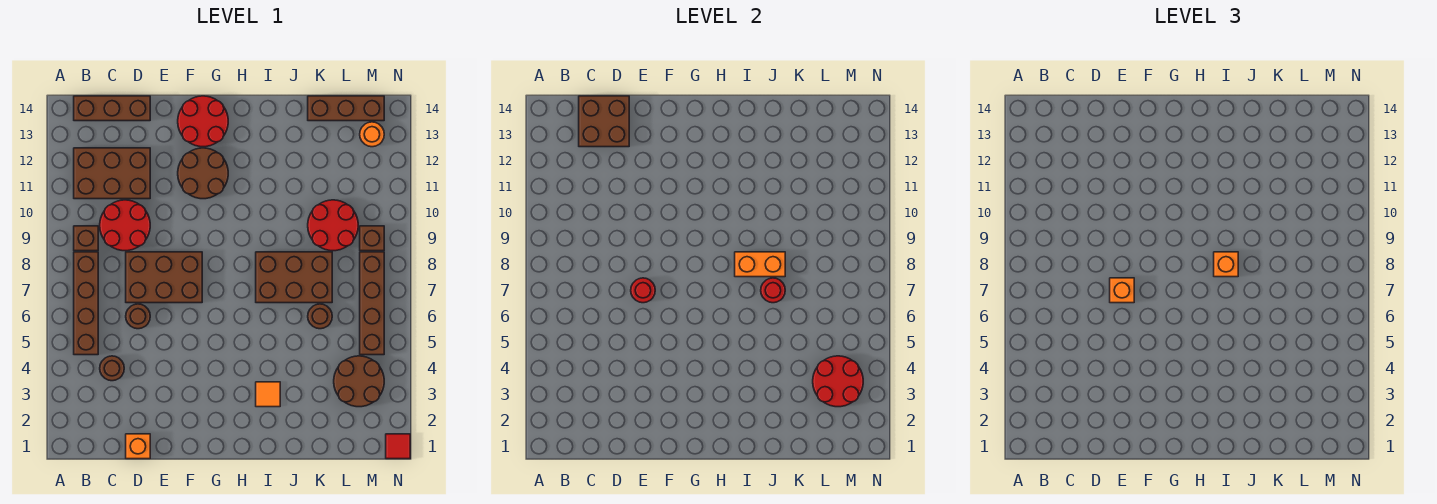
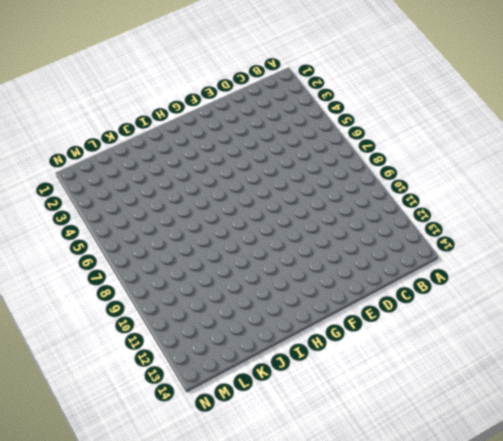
none -> brown brick B5:B8 level 1
none -> brown brick B9 level 1
none -> brown brick B11:D12 level 1

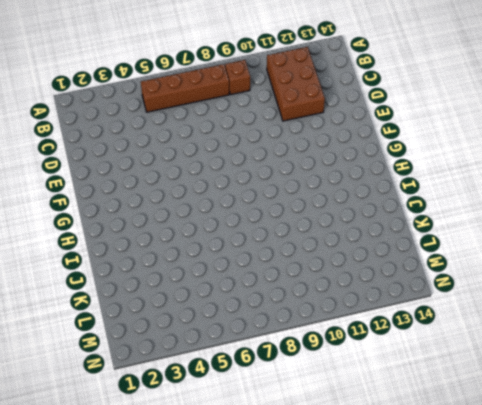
none -> brown brick B14:D14 level 1
none -> brown round brick C4 level 1
none -> red round brick C9:D10 level 1

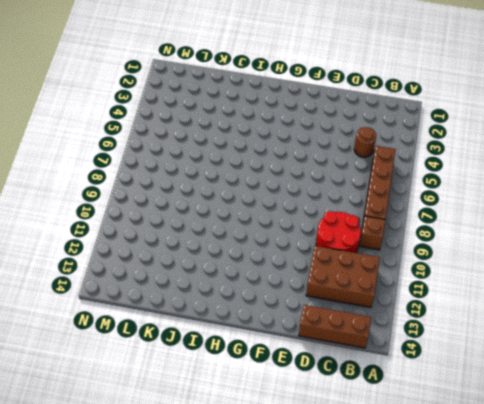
none -> orange brick D1 level 1
none -> brown round brick D6 level 1
none -> brown brick D7:F8 level 1

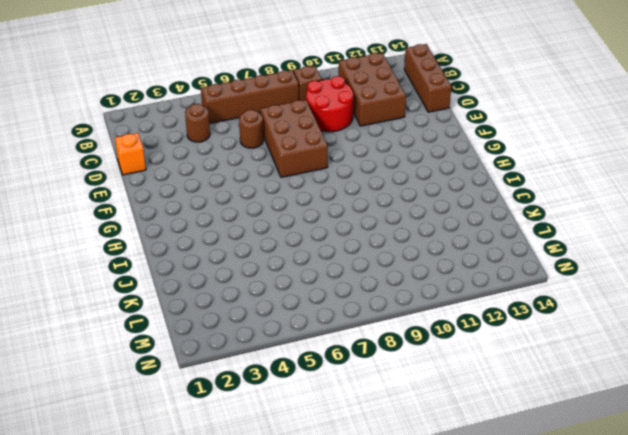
none -> brown round brick F11:G12 level 1
none -> red round brick F13:G14 level 1
none -> orange tile I3 level 1

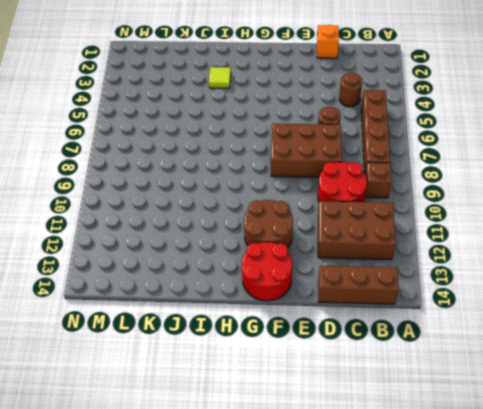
lime tile I3 level 1 -> orange tile I3 level 1
none -> brown brick I7:K8 level 1
none -> brown round brick K6 level 1
none -> red round brick K9:L10 level 1

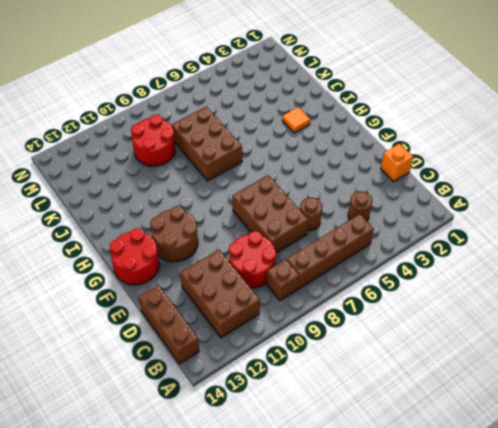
none -> brown round brick K6 level 1
none -> brown brick K14:M14 level 1
none -> brown round brick L3:M4 level 1

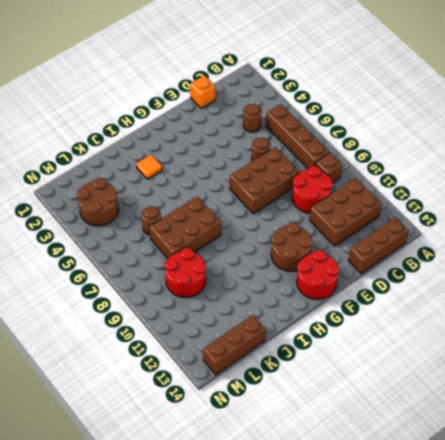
none -> brown brick M5:M8 level 1
none -> brown brick M9 level 1
none -> orange round brick M13 level 1

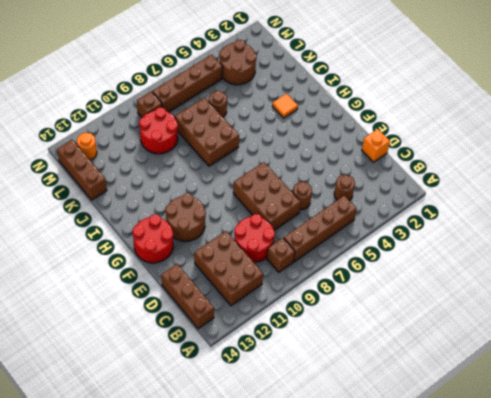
none -> red tile N1 level 1
none -> brown brick C13:D14 level 2
none -> red round brick E7 level 2

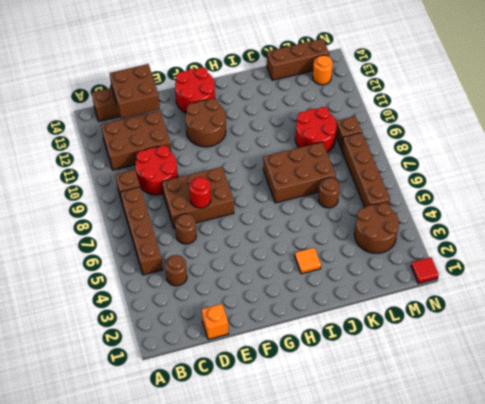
none -> orange brick I8:J8 level 2
none -> red round brick J7 level 2
none -> red round brick L3:M4 level 2

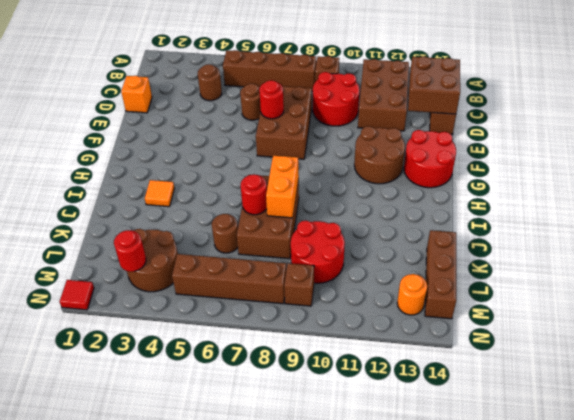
red round brick M3 level 2 -> red round brick L3:M4 level 2
none -> orange brick E7 level 3
none -> orange brick I8 level 3

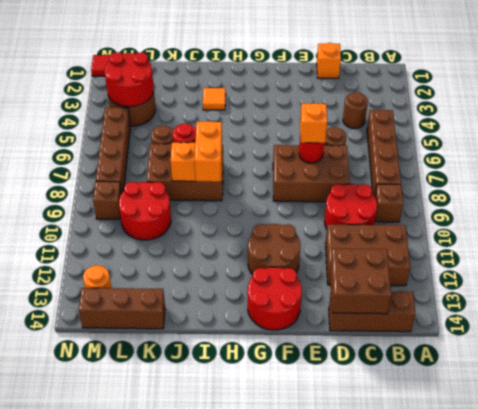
orange brick I8:I9 level 3 -> orange brick I8 level 3

